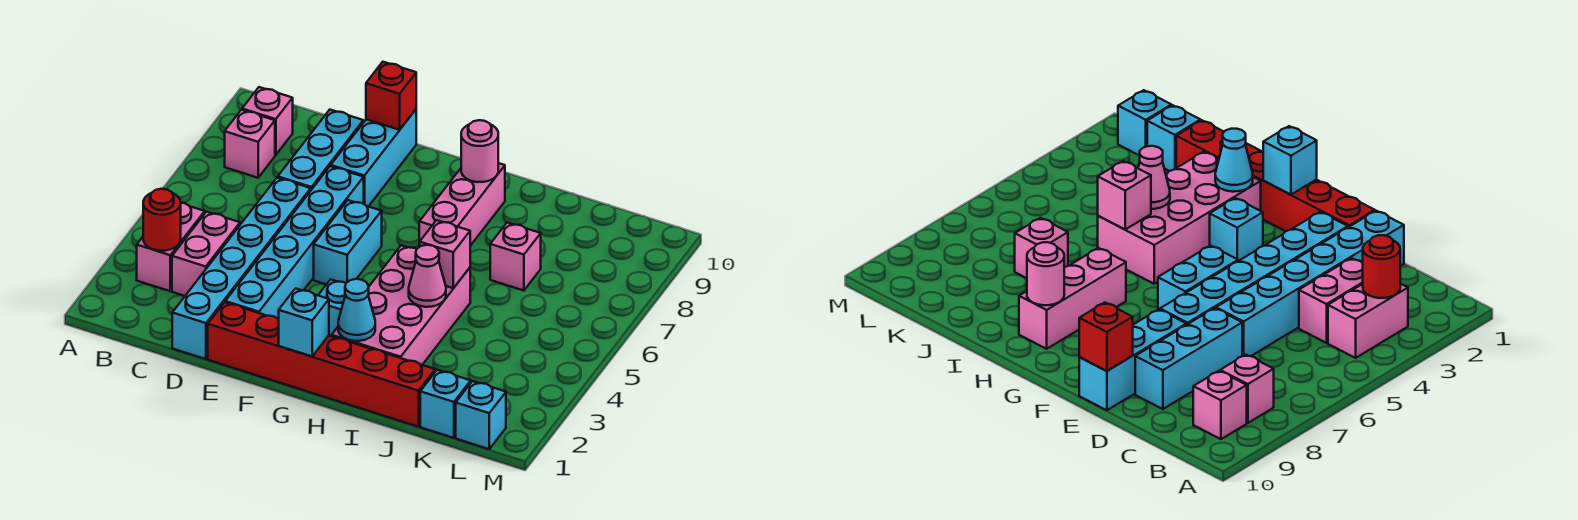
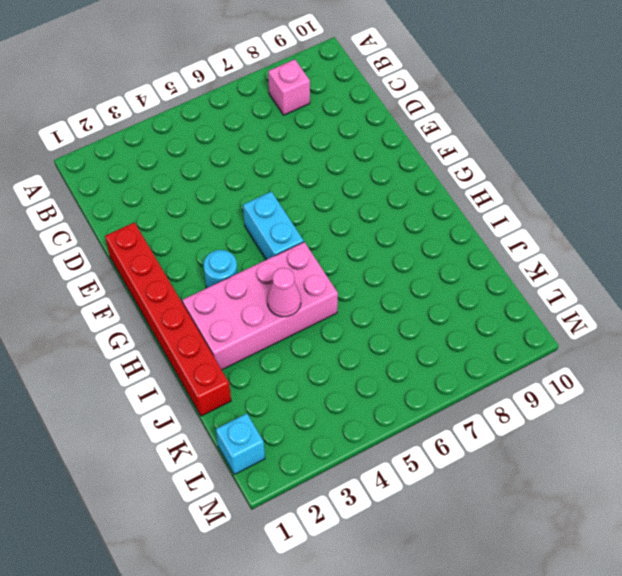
cyan brick F5:G5 level 1 -> cyan brick F5:F6 level 1
cyan round brick G3 level 1 -> cyan brick G3 level 1
none -> pink brick B3:B4 level 1
none -> pink brick B9 level 1
none -> pink brick C3:C4 level 1

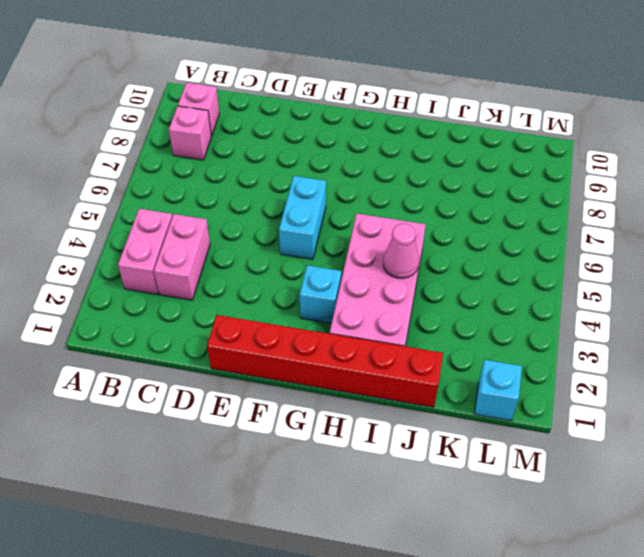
none -> cyan brick D1:D6 level 1
none -> cyan brick D7:D9 level 1
none -> cyan brick E2:E7 level 1

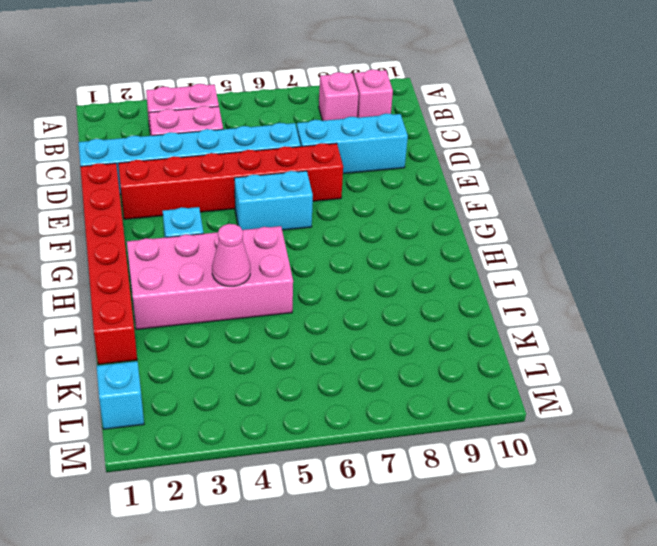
red brick E2:E7 level 1 -> cyan brick E2:E7 level 1
none -> cyan brick E8:E10 level 1
none -> pink brick H7:H9 level 1
none -> pink brick J7 level 1

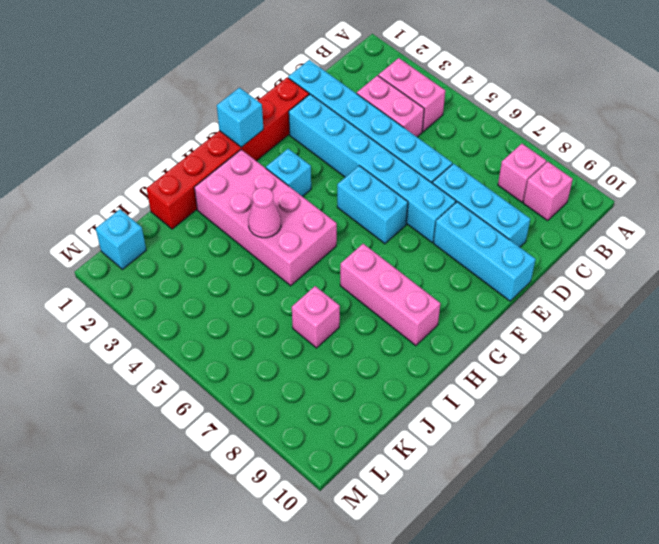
none -> cyan brick K1 level 1
none -> red round brick B3 level 2
none -> red brick E10 level 2

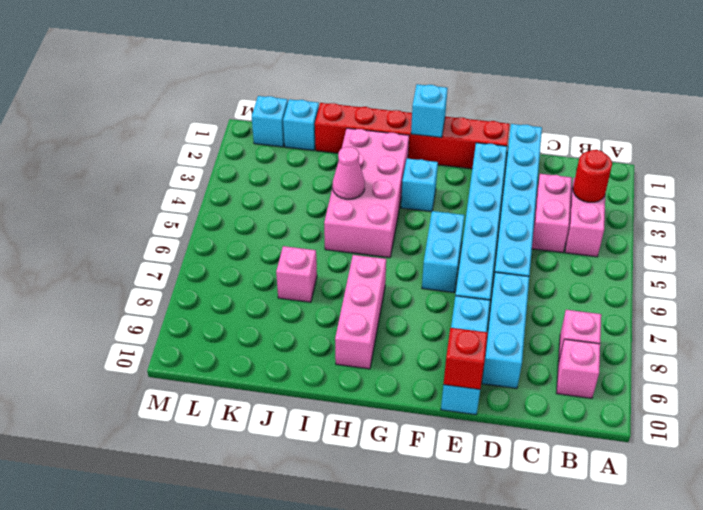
none -> cyan cone H2 level 2
none -> pink round brick H9 level 2
none -> pink brick I5 level 2

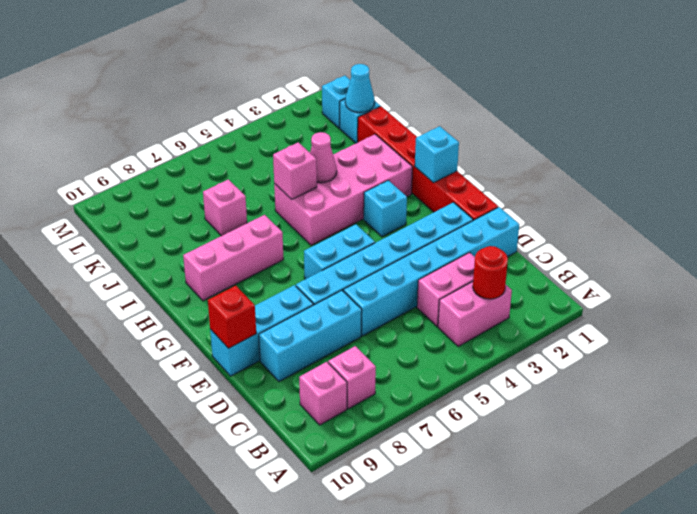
cyan cone K1 level 2 -> cyan cone H2 level 2
none -> pink round brick H9 level 2

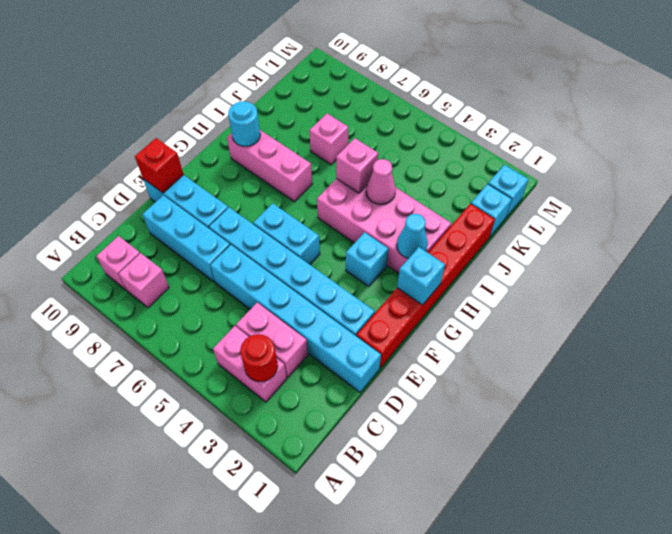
cyan round brick H9 level 2 -> pink round brick H9 level 2

